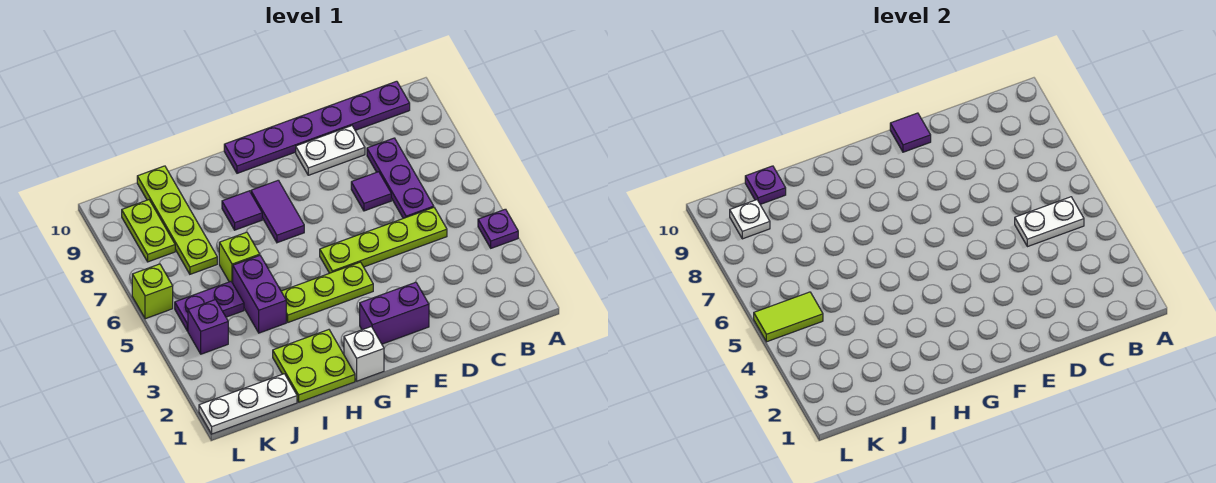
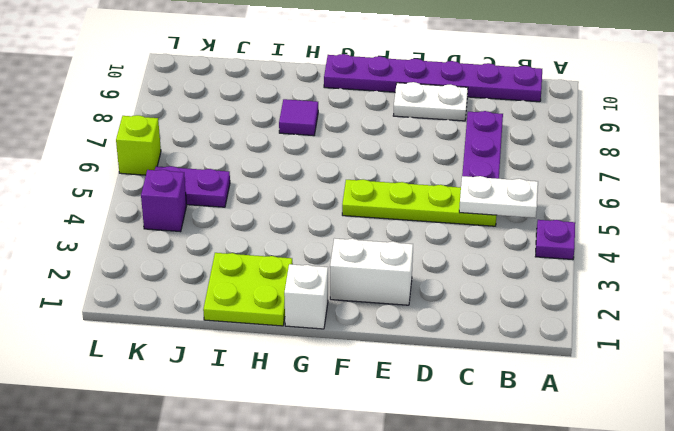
white brick E2:F2 level 1 -> purple brick E2:F2 level 1
none -> purple tile D7 level 1
none -> lime plate F4:H4 level 1
none -> purple tile G7:G8 level 1

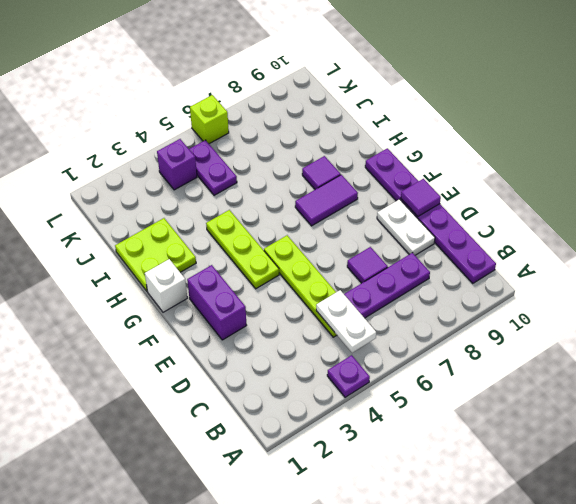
none -> purple brick I4:I5 level 1
none -> lime brick I6 level 1
none -> white plate J1:L1 level 1

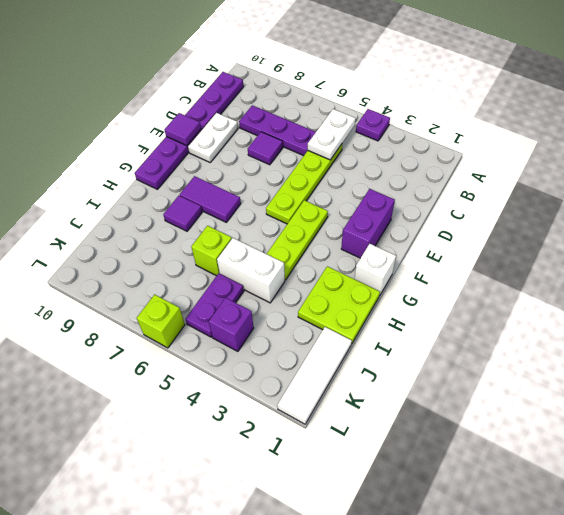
white brick I4:I5 level 1 -> purple brick I4:I5 level 1
white tile J1:L1 level 1 -> white plate J1:L1 level 1
none -> lime plate J7:J10 level 1
none -> lime plate K8:K9 level 1
none -> purple plate J10 level 2

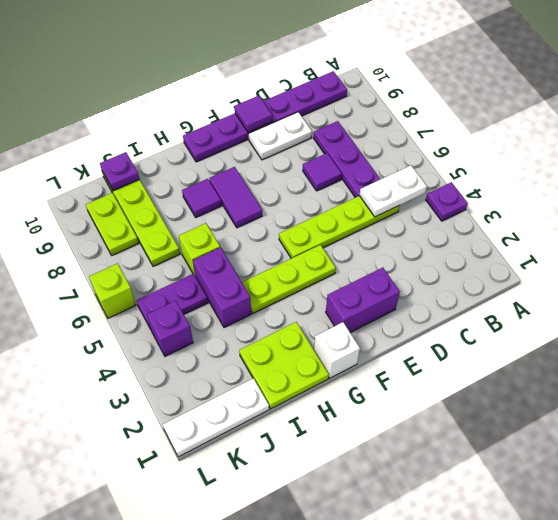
none -> lime tile K5:L5 level 2
none -> white plate K9 level 2

